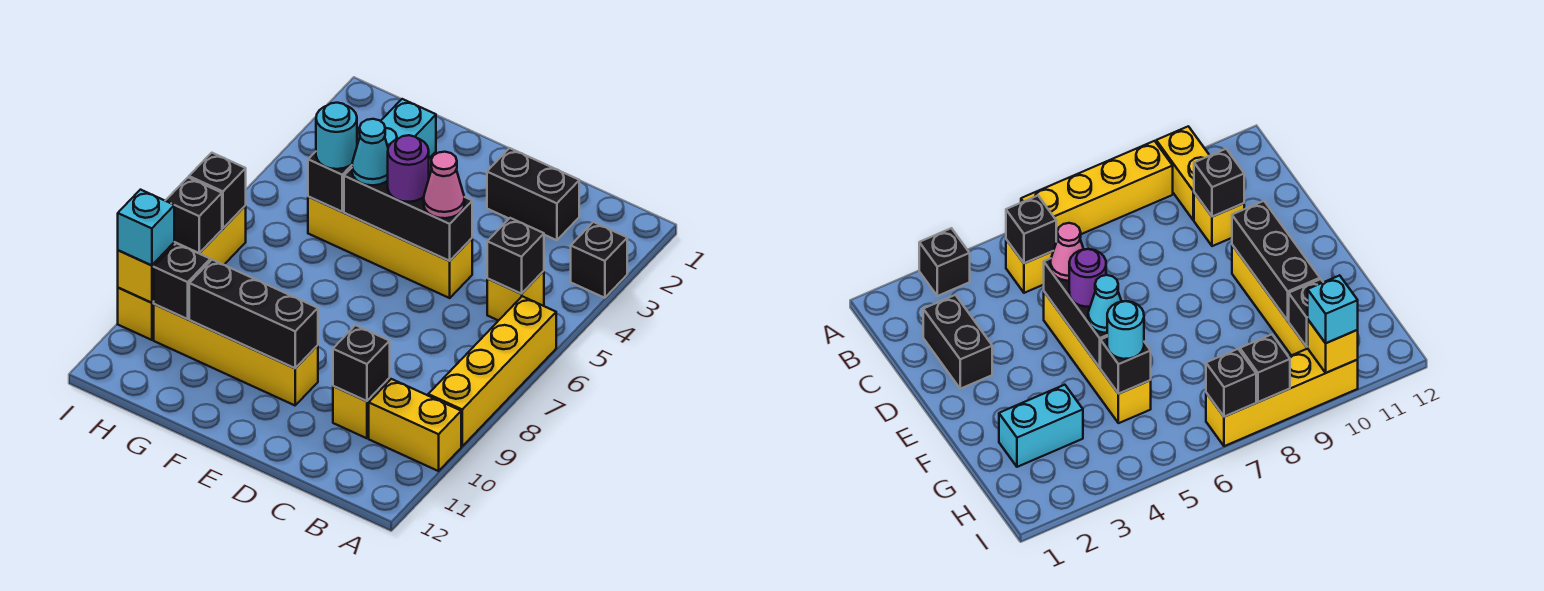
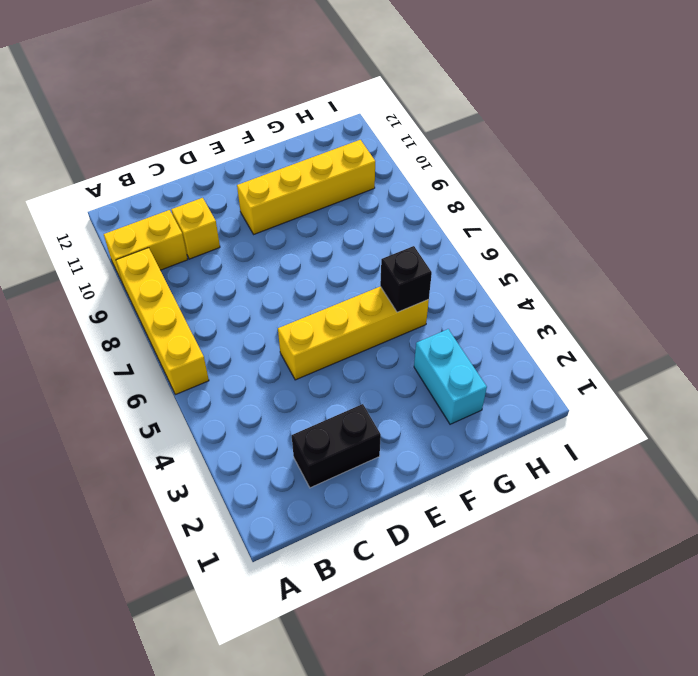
none -> black brick A3 level 1
none -> yellow brick B5 level 1
none -> yellow brick I7:I10 level 1

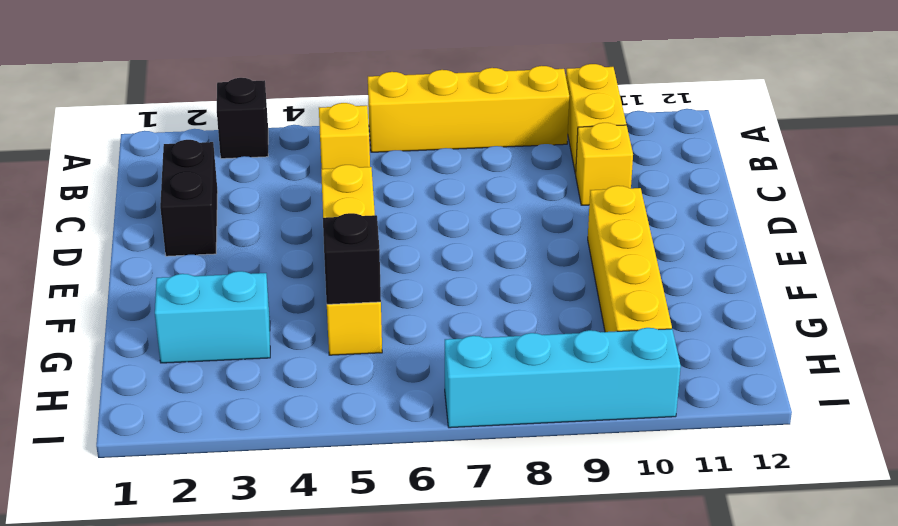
cyan brick I7:I10 level 1 -> yellow brick I7:I10 level 1
none -> black brick B5 level 2
none -> black brick C10 level 2
none -> black brick D5:F5 level 2

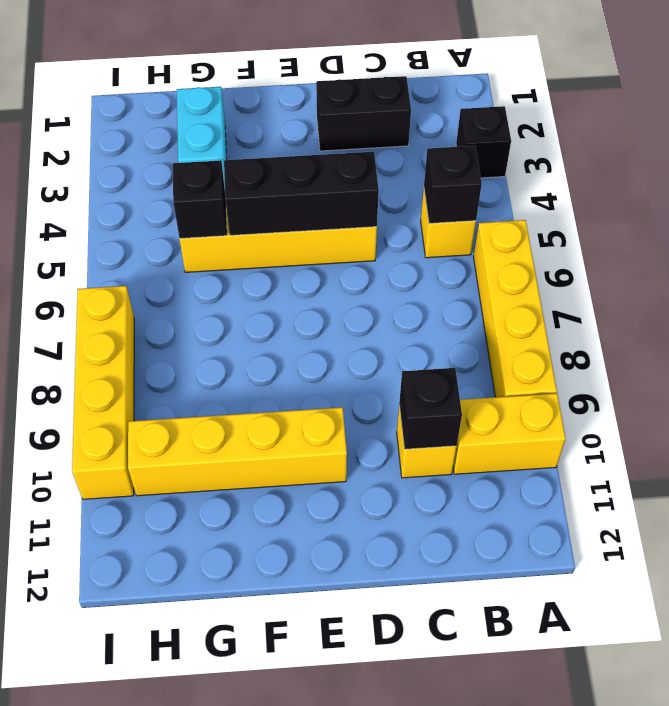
none -> black brick E10:G10 level 2
none -> black brick H10 level 2
none -> black brick I7 level 2

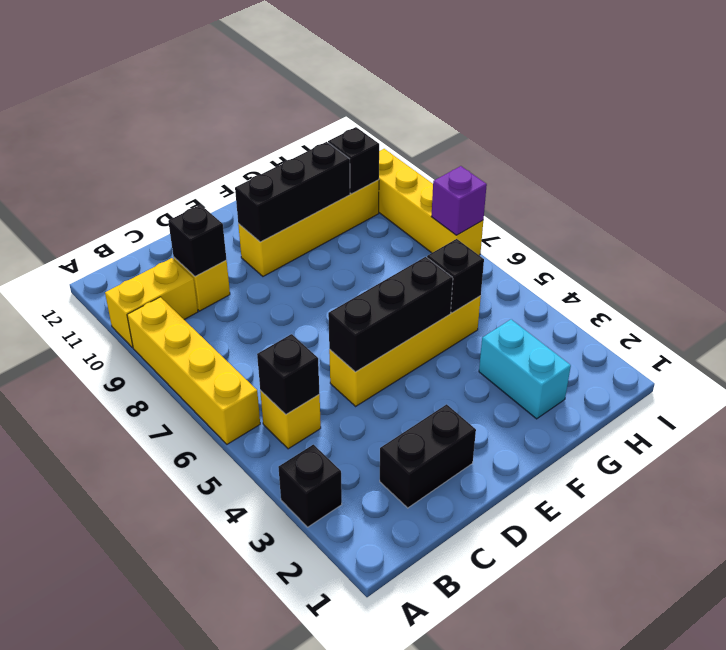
purple brick I7 level 2 -> black brick I7 level 2
none -> black brick I8 level 2
none -> yellow brick I10 level 2
none -> pink cone D5 level 3

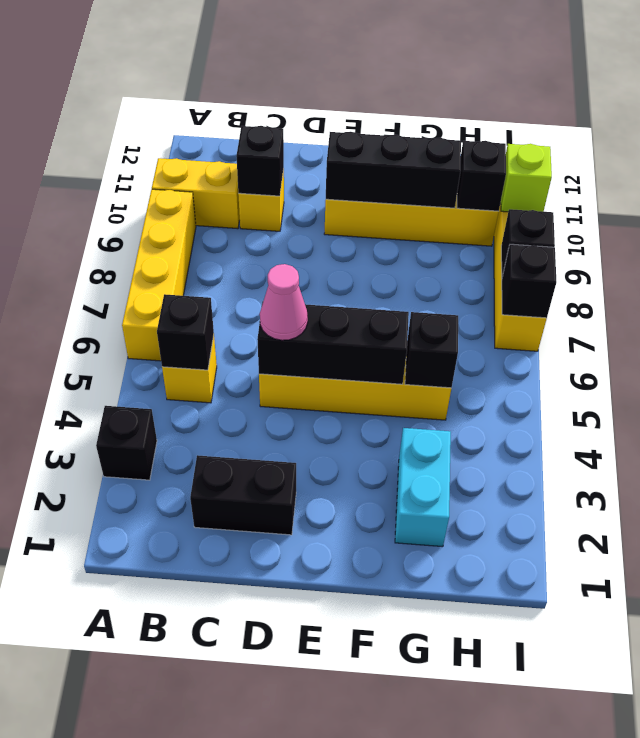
lime brick I10 level 2 -> yellow brick I10 level 2
none -> purple round brick E5 level 3
none -> cyan cone F5 level 3
none -> cyan round brick G5 level 3

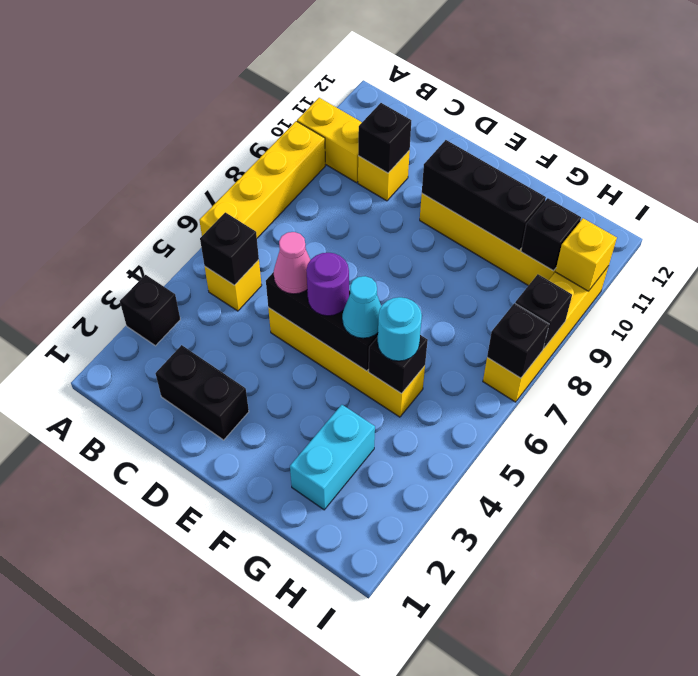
none -> cyan brick I10 level 3

